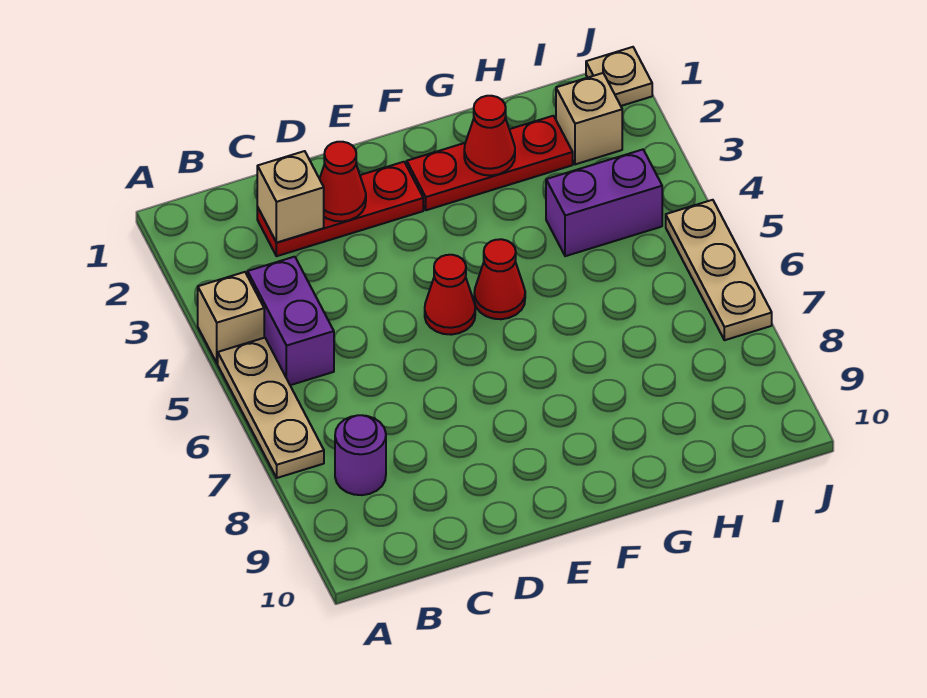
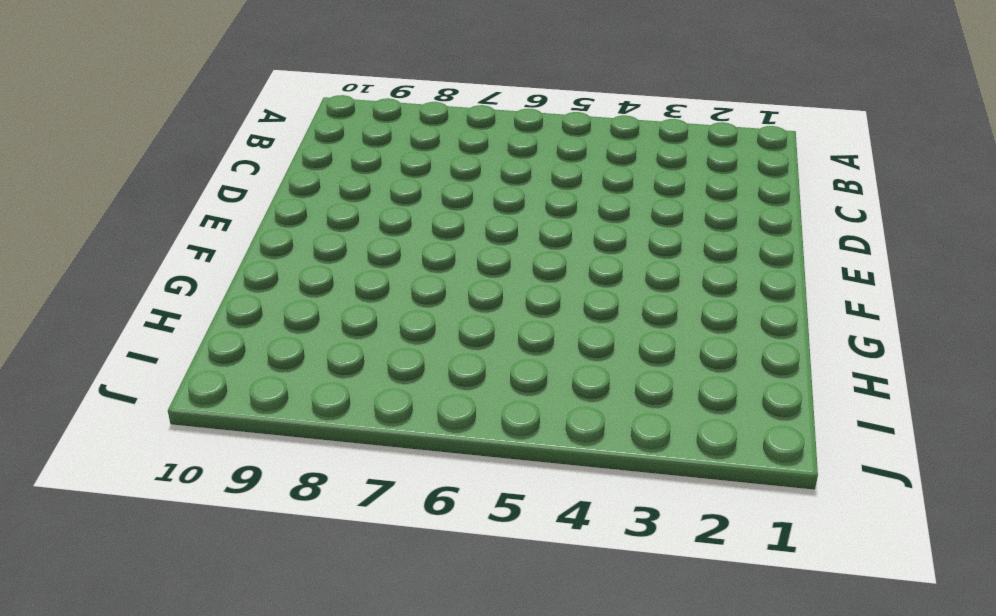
none -> tan brick A4 level 1
none -> tan plate A5:A7 level 1
none -> purple brick B4:B5 level 1

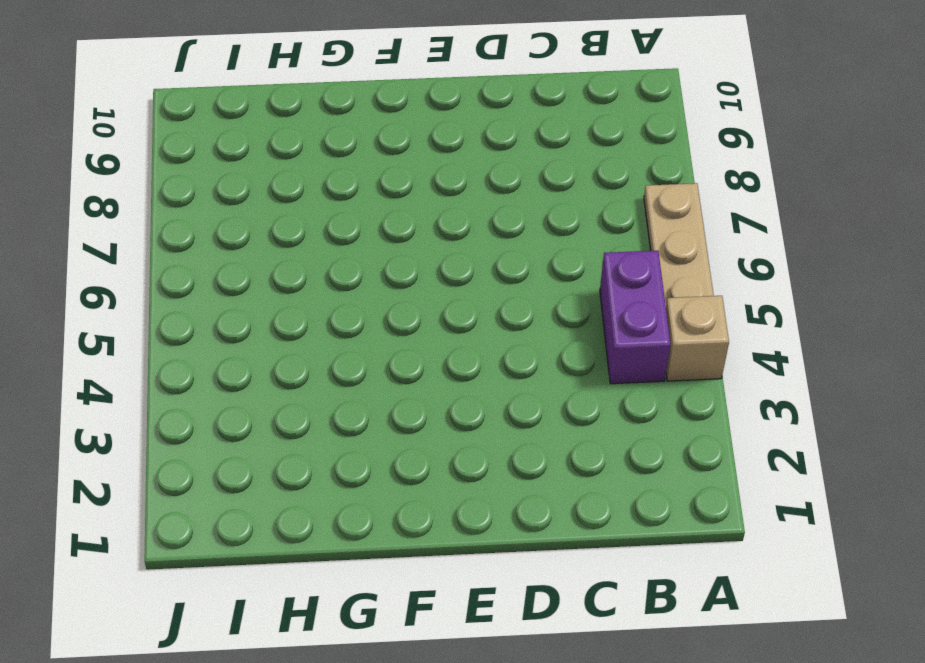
none -> purple round brick B8 level 1
none -> red plate C2:E2 level 1
none -> red cone E5 level 1

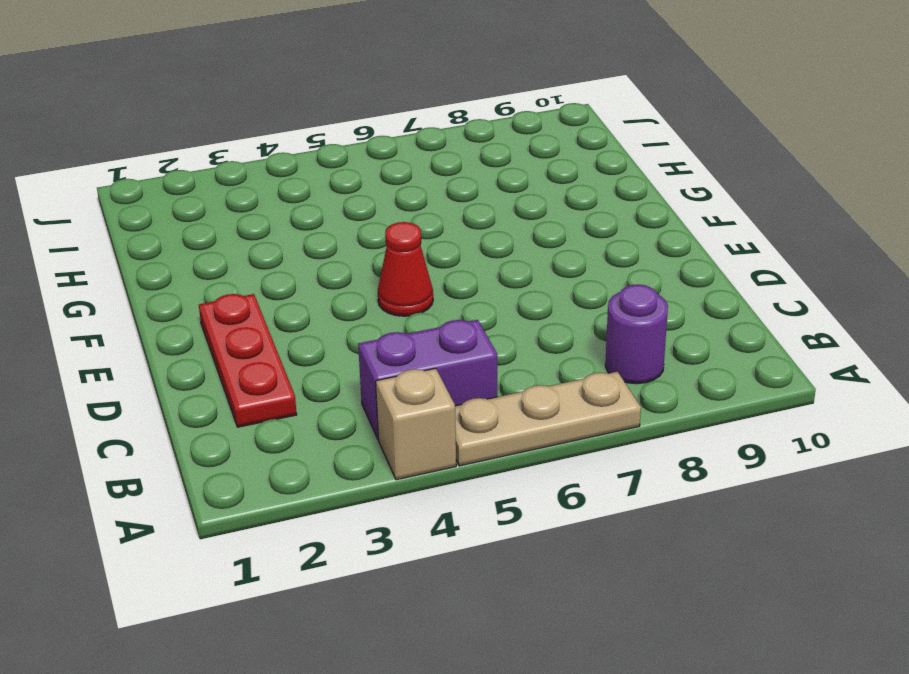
none -> red plate F2:H2 level 1
none -> red cone F5 level 1
none -> purple brick H4:I4 level 1

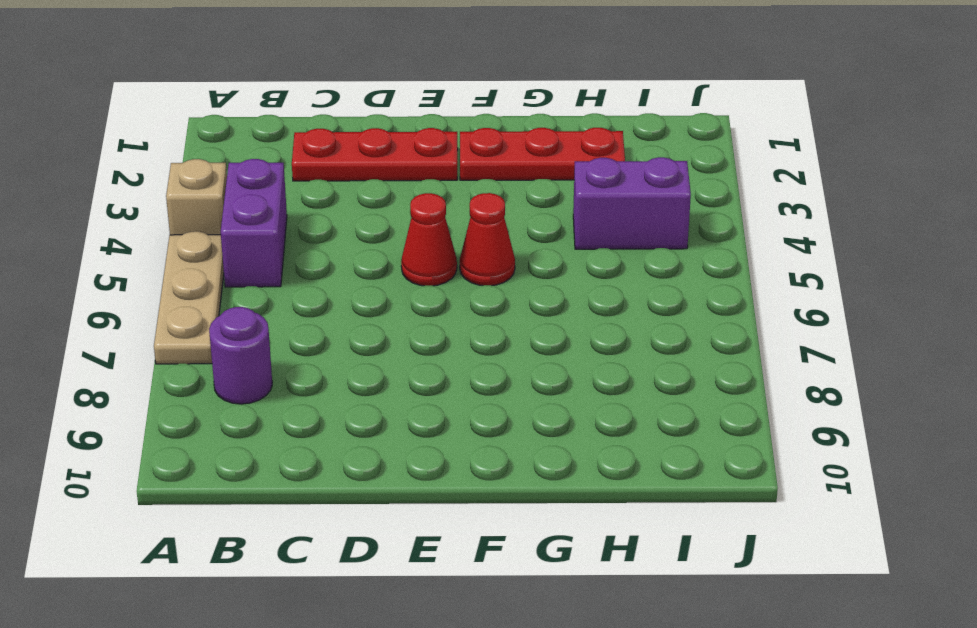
none -> tan brick I2 level 1
none -> tan plate J1 level 1
none -> tan plate J5:J7 level 1

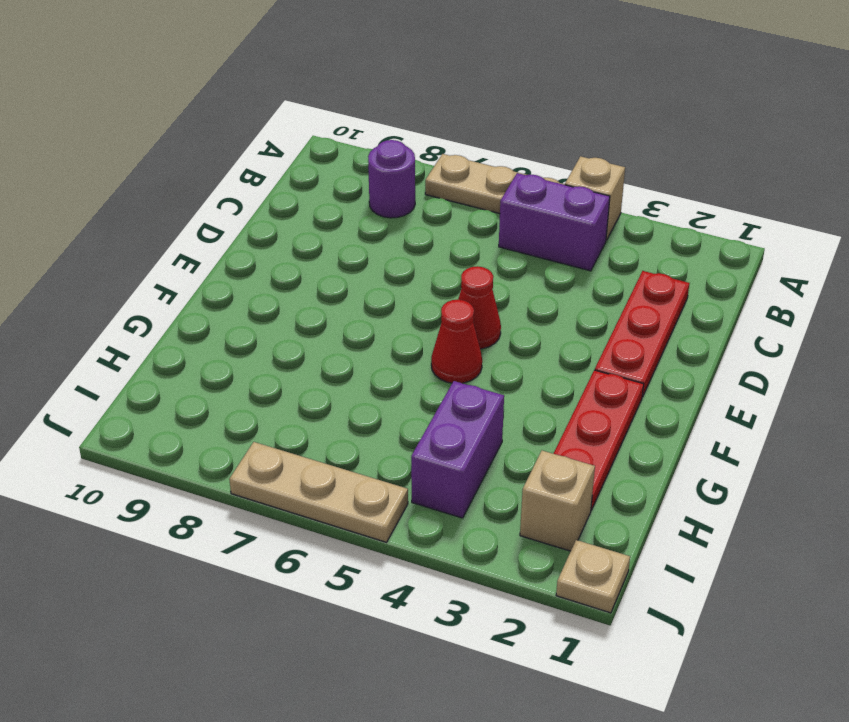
none -> tan brick C2 level 2
none -> red cone D2 level 2
none -> red cone G2 level 2

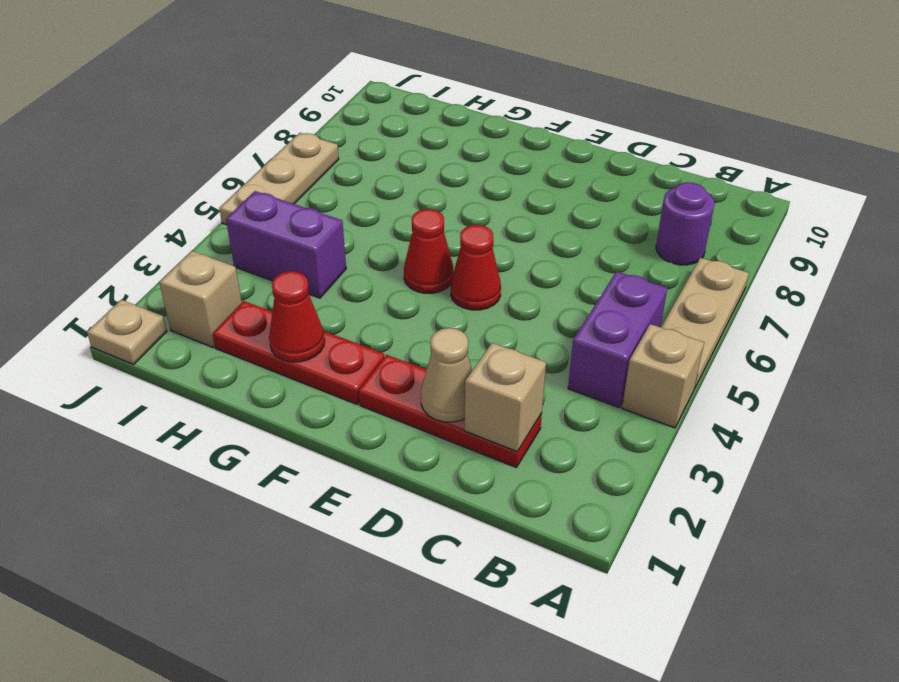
tan cone D2 level 2 -> red cone D2 level 2

